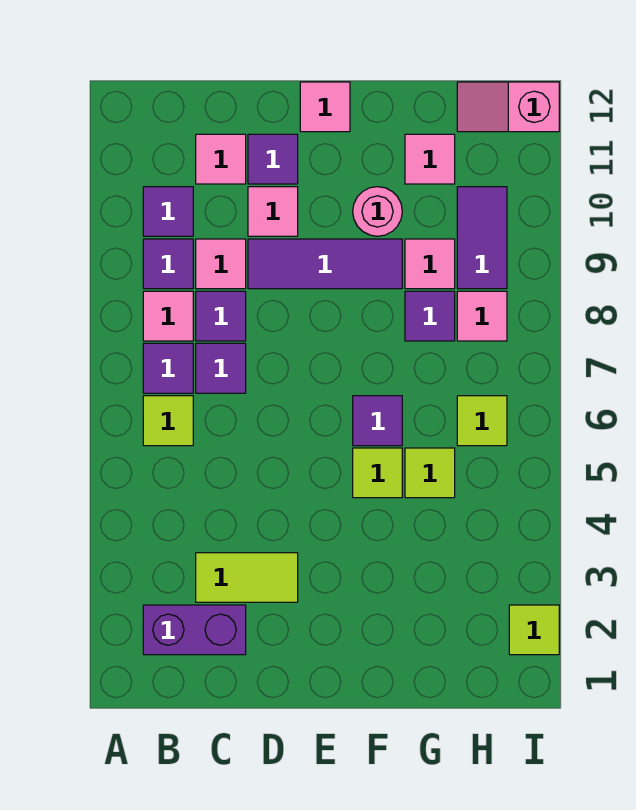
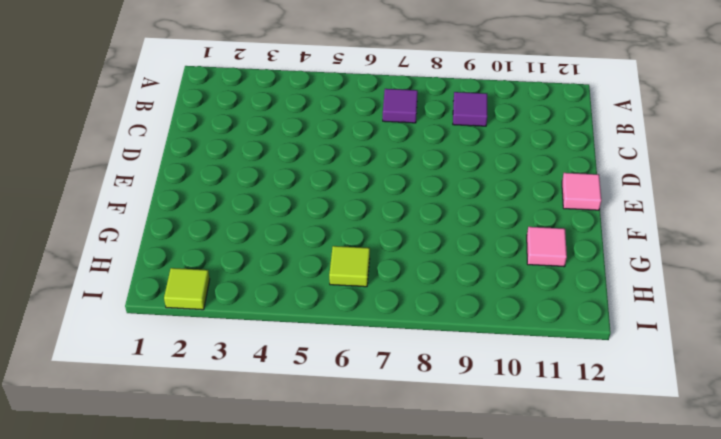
none -> purple brick B2:C2 level 1
none -> lime tile B6 level 1
none -> pink tile B8 level 1

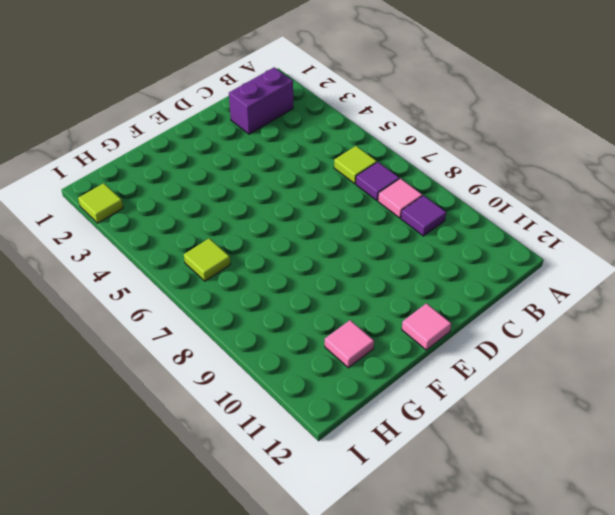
none -> purple tile B10 level 1
none -> lime tile C3:D3 level 1
none -> purple tile C7 level 1

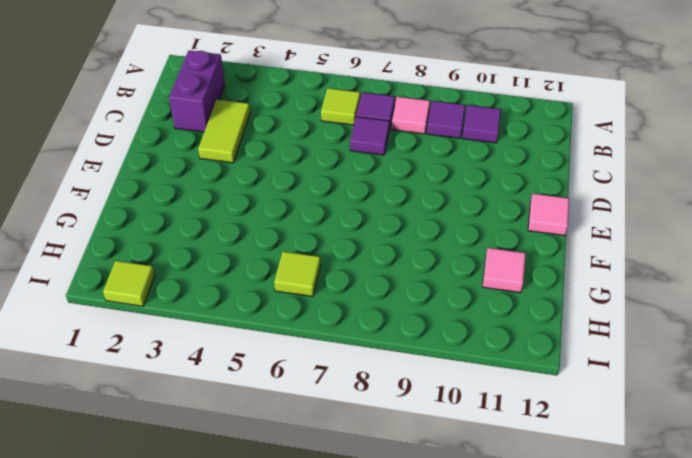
none -> purple tile C8 level 1
none -> pink tile C9 level 1
none -> pink tile C11 level 1

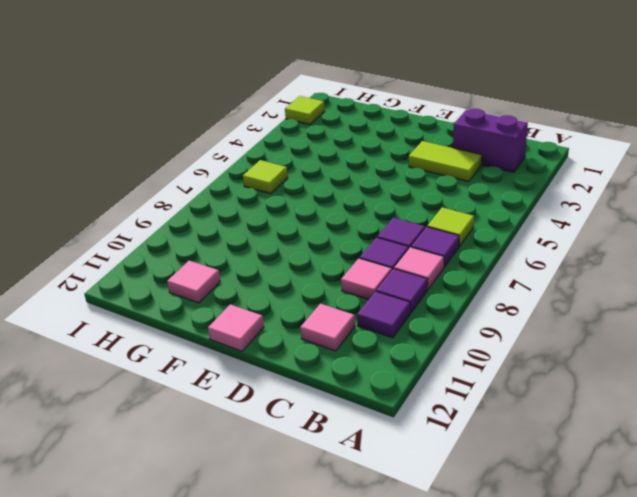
none -> purple tile D9:F9 level 1
none -> pink tile D10 level 1
none -> purple tile D11 level 1

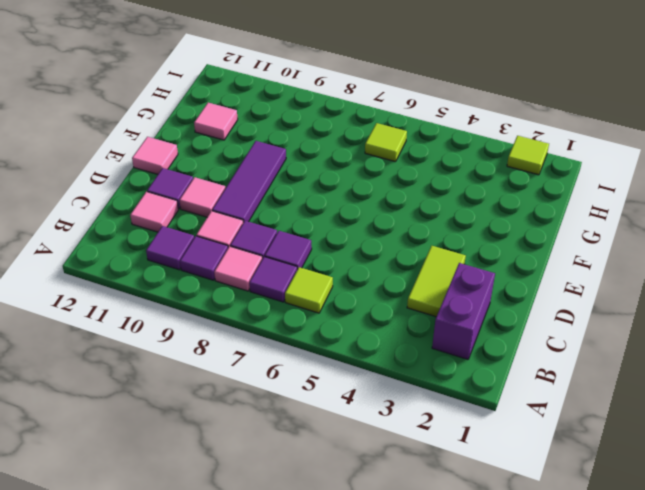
none -> lime tile F5 level 1
none -> purple tile F6 level 1
none -> pink round brick F10 level 1

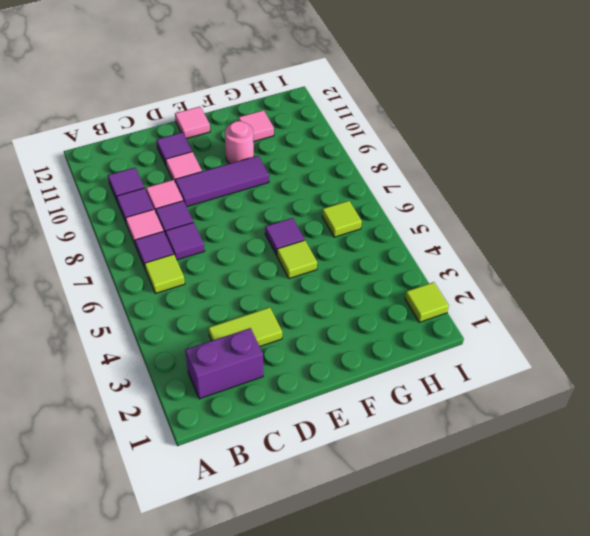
none -> pink tile C11 level 1
none -> lime tile G5 level 1
none -> purple tile G8 level 1

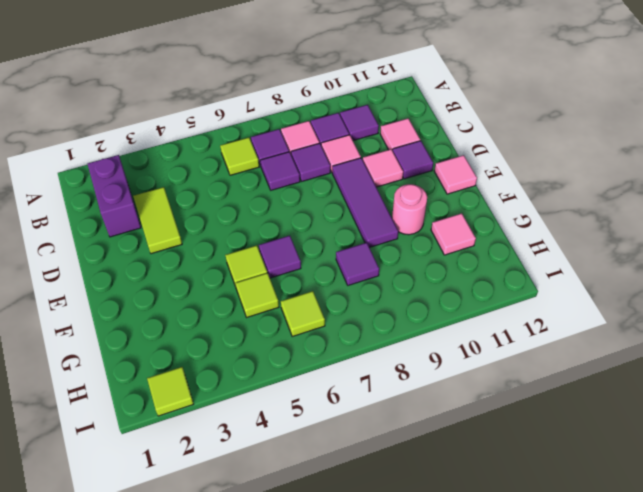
none -> pink tile G9 level 1
none -> pink tile H8 level 1
none -> purple tile H9:H10 level 1

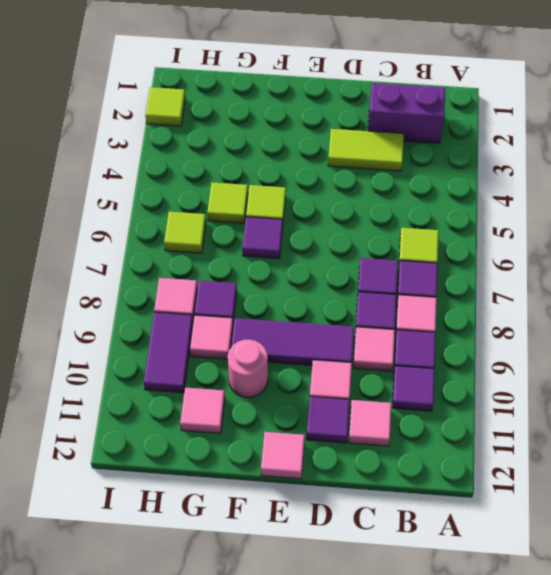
none -> pink slope H12:I12 level 1 top I

